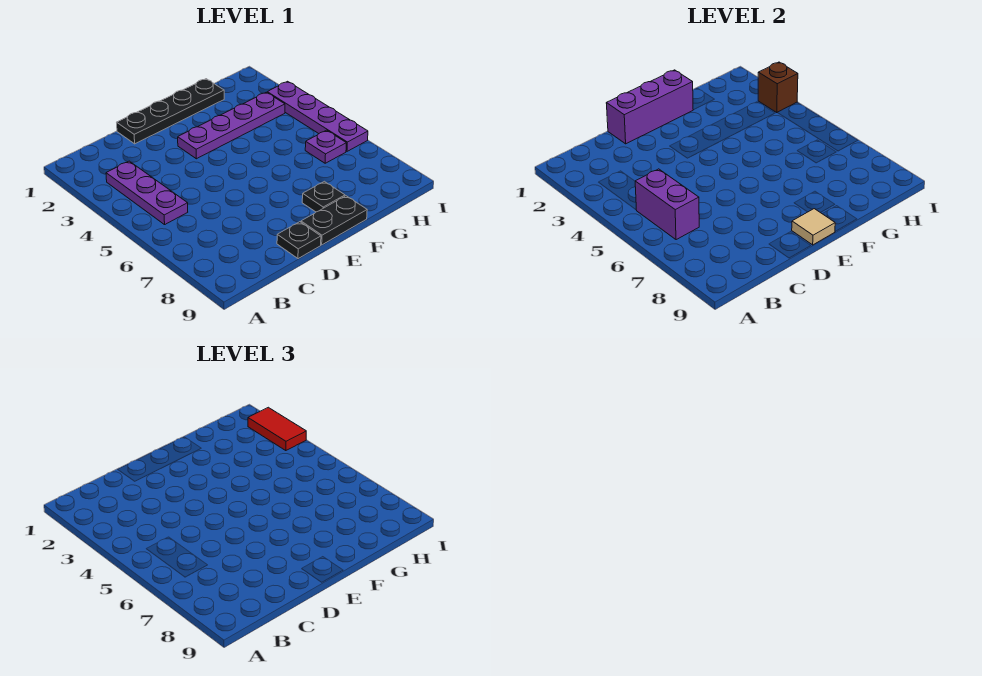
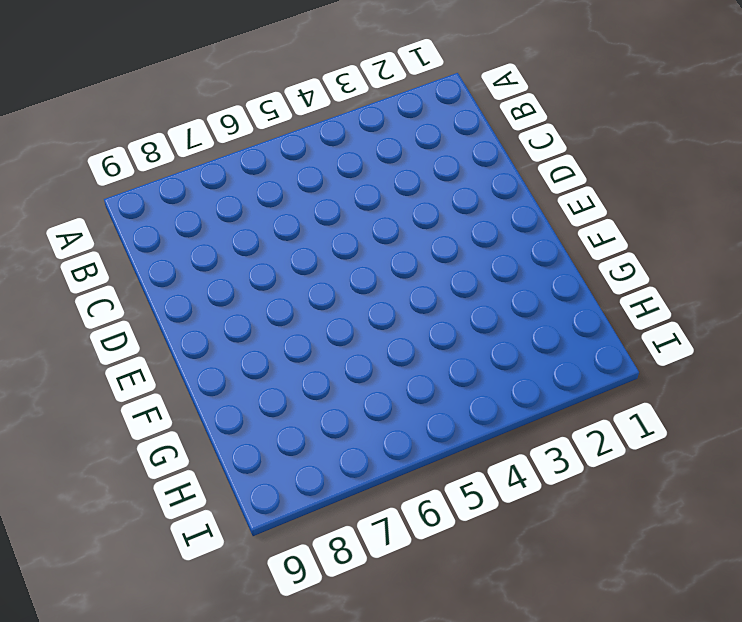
none -> purple plate B3:B5 level 1
none -> black plate D1:G1 level 1
none -> black plate D9 level 1

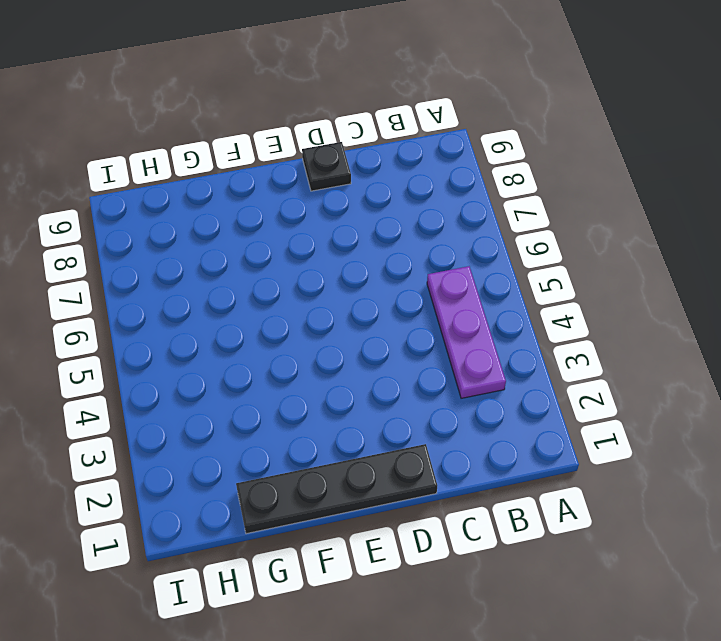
none -> purple plate E3:H3 level 1
none -> black plate E9:F9 level 1
none -> black plate F8 level 1

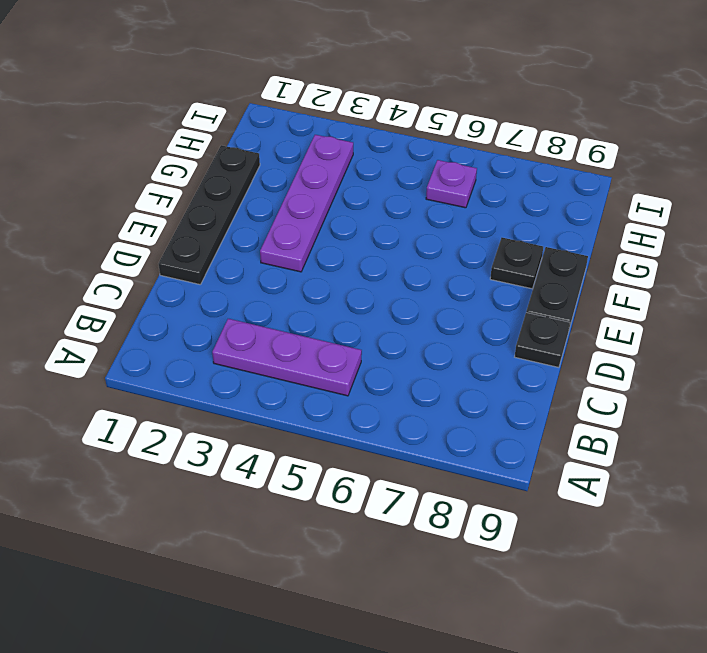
none -> purple plate I3:I6 level 1
none -> purple brick B5:B6 level 2
none -> purple brick D1:F1 level 2

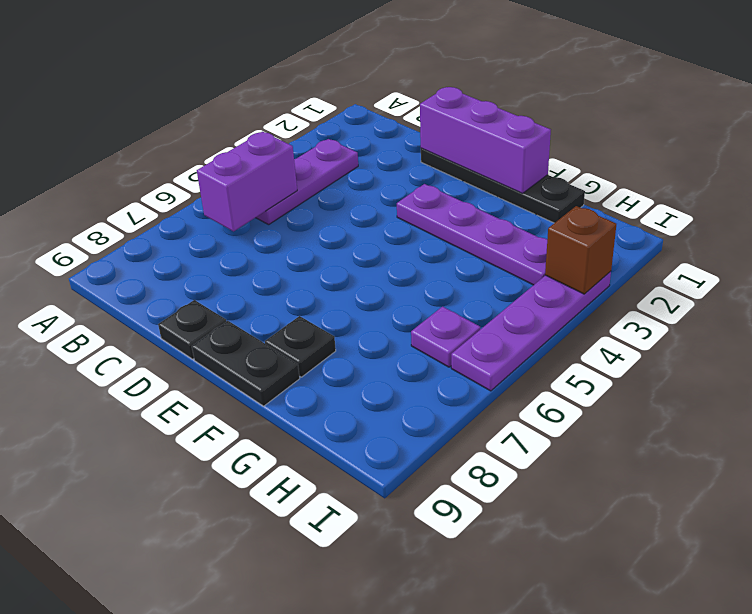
none -> tan tile E9 level 2
none -> red tile I2:I3 level 3

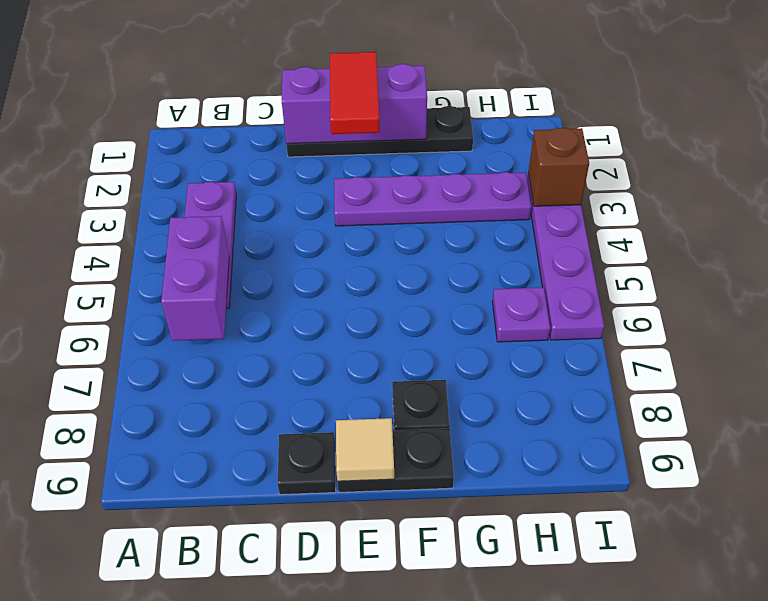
red tile E1:E2 level 3 -> red tile I2:I3 level 3

